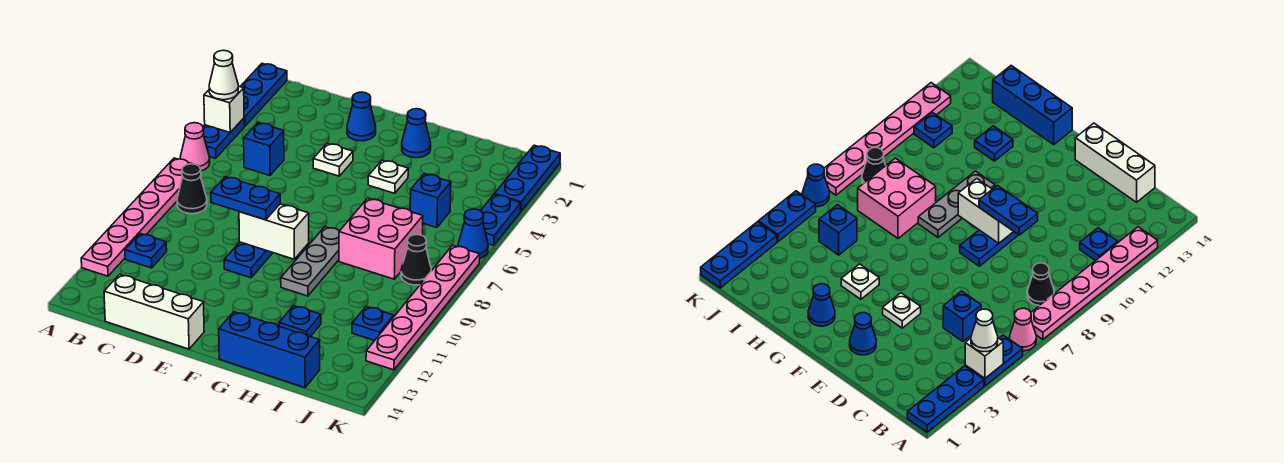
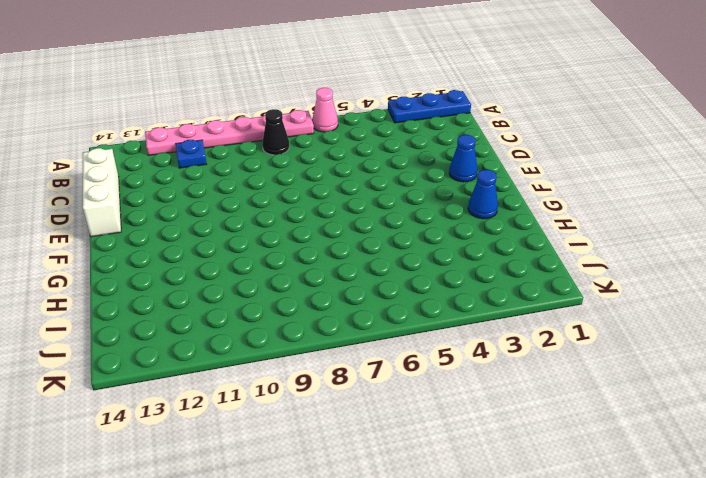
none -> blue plate A4:A5 level 1
none -> blue brick C5 level 1
none -> white plate E4 level 1

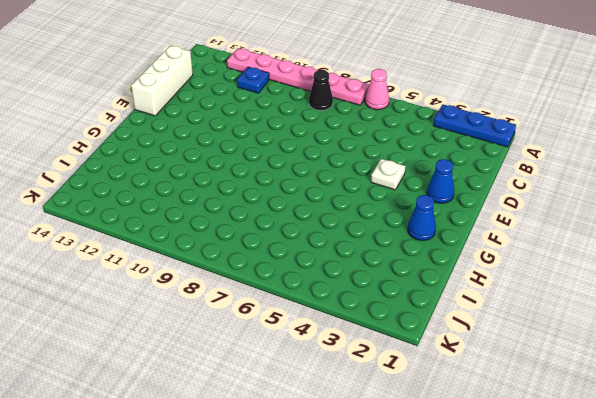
none -> blue plate A4:A5 level 1
none -> blue brick C5 level 1
none -> blue plate E8:E10 level 1

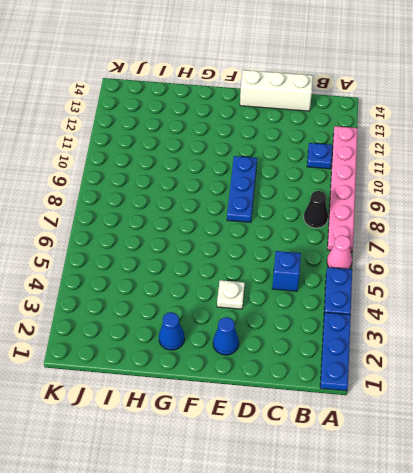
none -> white plate G4 level 1
none -> grey plate G8:G10 level 1
none -> blue brick G14:I14 level 1

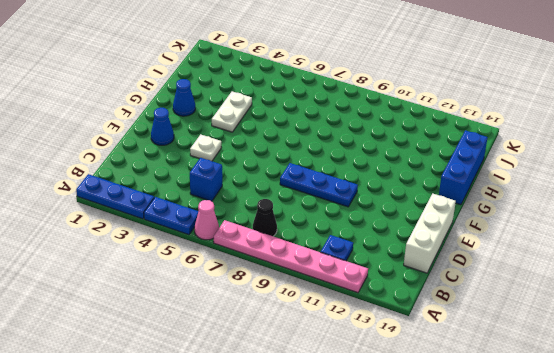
white plate G4:H4 level 1 -> white plate G4 level 1
none -> grey plate G8:G10 level 1
none -> pink brick H7:I8 level 1
none -> blue plate H12 level 1

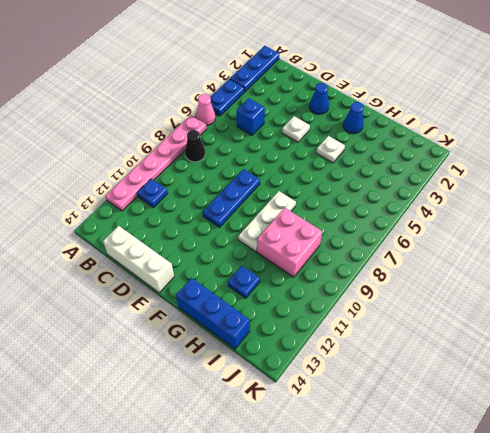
white plate G8:G10 level 1 -> grey plate G8:G10 level 1
pink brick H9:I10 level 1 -> pink brick H7:I8 level 1
none -> blue brick I5 level 1
none -> black cone J8 level 1
none -> blue plate J11 level 1

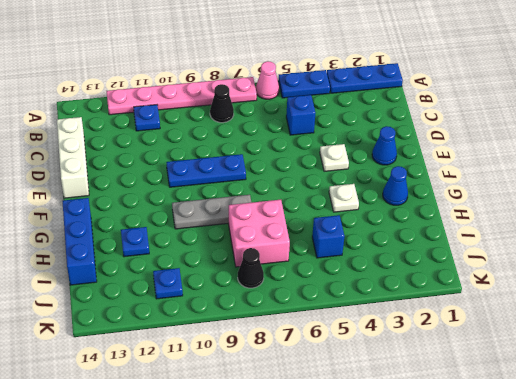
none -> blue plate K1:K3 level 1
none -> blue plate K4:K5 level 1
none -> blue cone K6 level 1

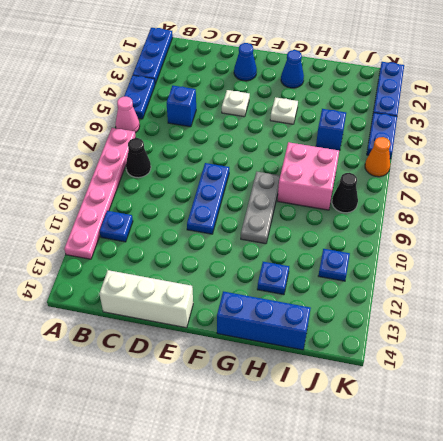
orange cone K6 level 1 -> blue cone K6 level 1
none -> pink plate K7:K12 level 1
none -> white brick A4 level 2
none -> white brick E9:F9 level 2

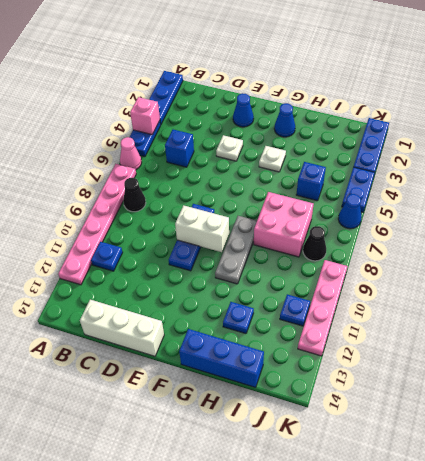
pink brick A4 level 2 -> white brick A4 level 2
pink plate K9:K12 level 1 -> pink plate K7:K12 level 1
none -> white cone A4 level 3
none -> blue plate D9:E9 level 3

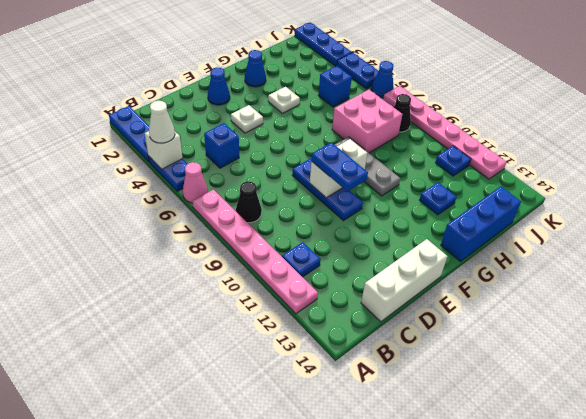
blue plate E9:E10 level 3 -> blue plate D9:E9 level 3

